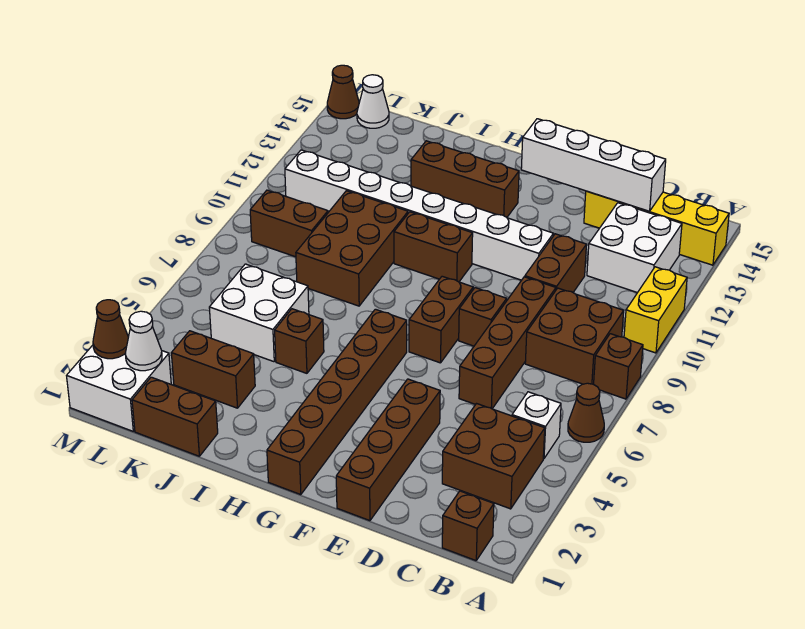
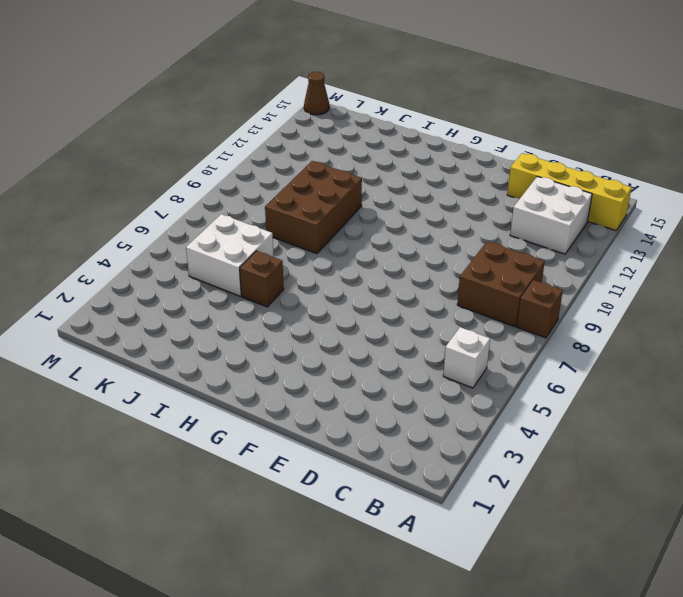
none -> brown cone A6 level 1
none -> yellow brick A10:A11 level 1
none -> brown brick B1 level 1
none -> brown brick B3:C4 level 1

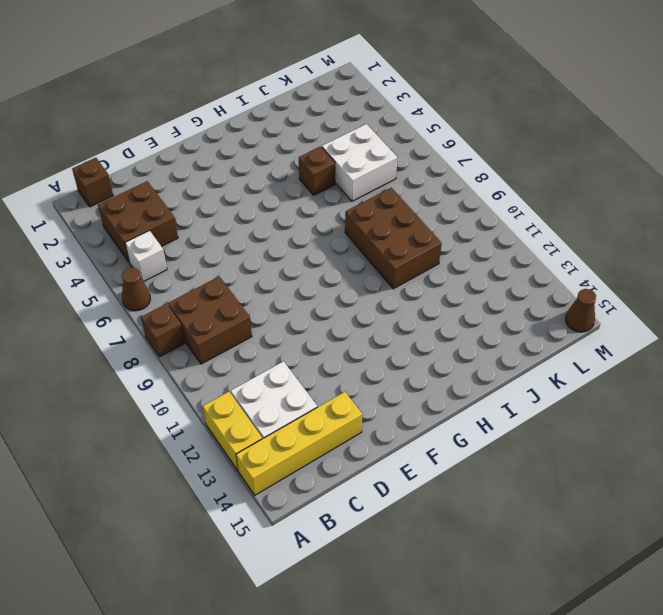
yellow brick A12:A13 level 1 -> yellow brick A10:A11 level 1
none -> brown brick D6:D9 level 1
none -> brown brick D10:D11 level 1
none -> brown brick E1:E4 level 1
none -> brown brick E8 level 1

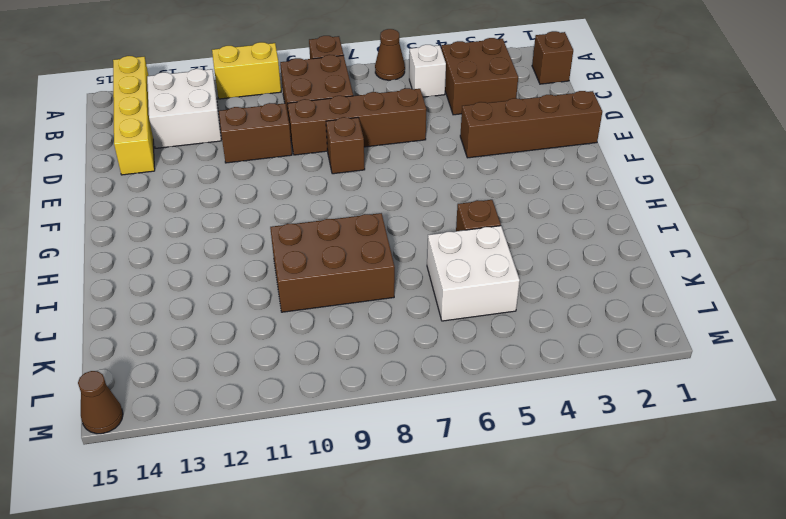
none -> white brick E11:L11 level 1
none -> brown brick F7:F8 level 1
none -> brown brick G1:G6 level 1
none -> brown brick G10:H10 level 1

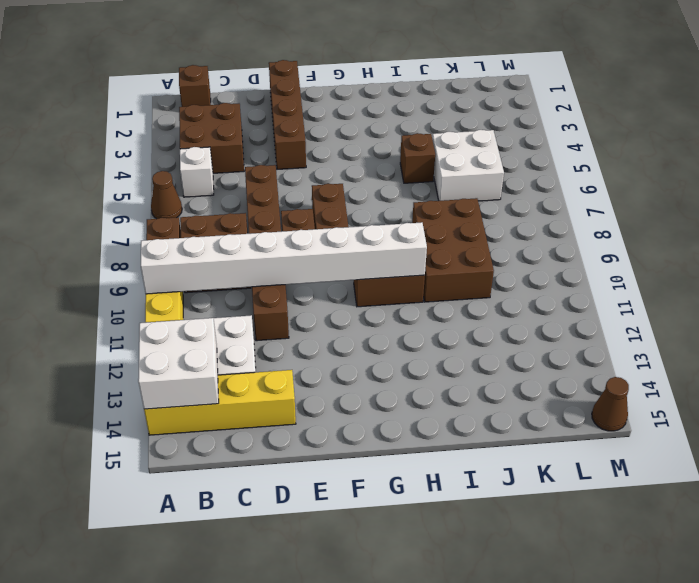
white brick A10:H10 level 2 -> white brick E11:L11 level 1
white brick A13:B14 level 2 -> white brick L1:M2 level 1
none -> brown brick G1:G6 level 1
none -> brown brick G13:I13 level 1
none -> brown brick J1:K1 level 1
none -> brown brick J3:K3 level 1

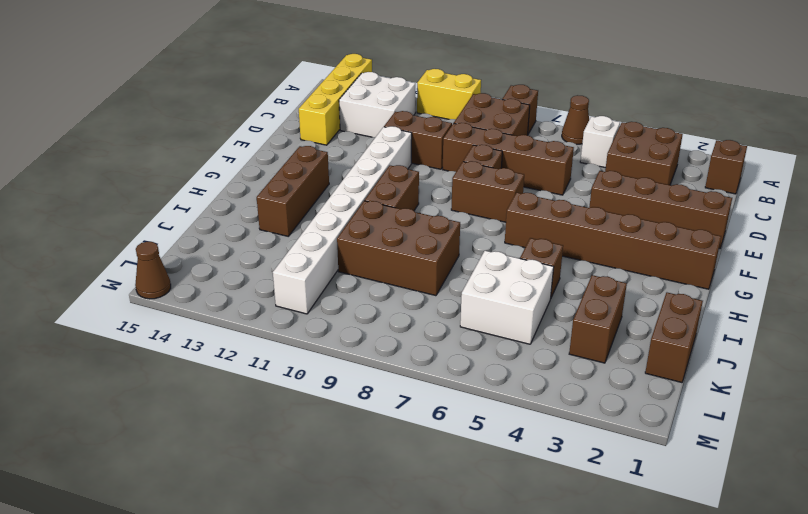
none -> brown brick K9:L9 level 1
none -> white brick L1:M2 level 1
none -> white cone L15 level 1
none -> white brick C14:F14 level 2

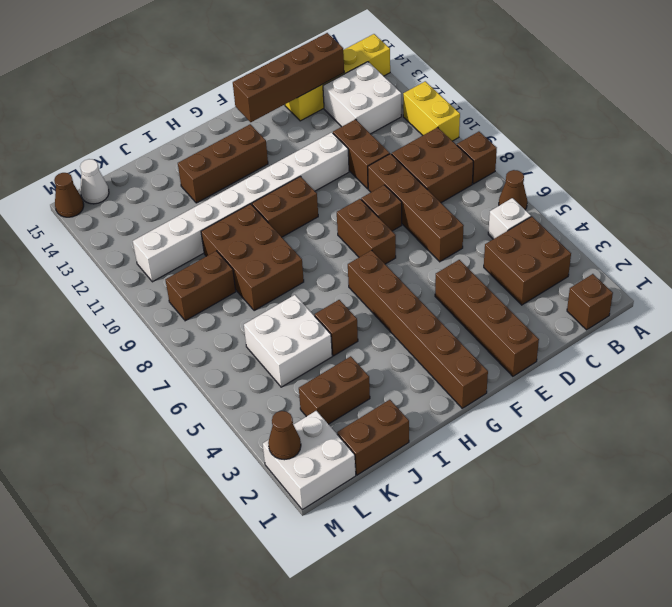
brown brick C14:F14 level 2 -> white brick C14:F14 level 2
none -> white cone L2 level 2

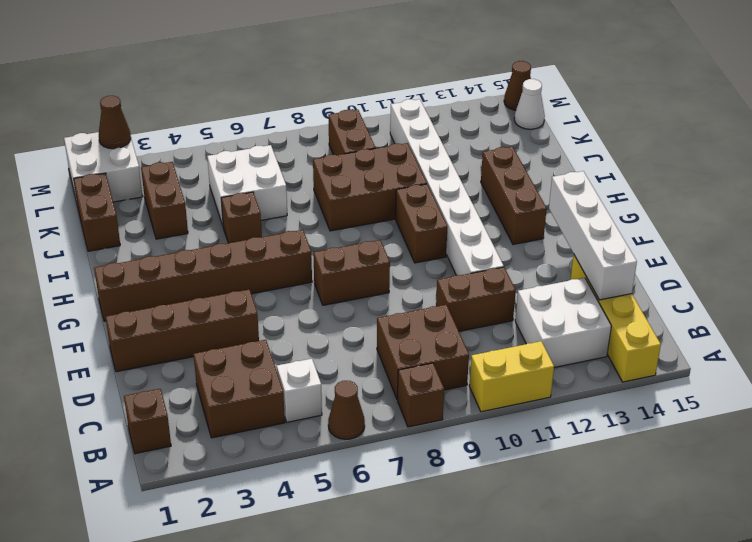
none -> brown brick D6:D9 level 1
none -> brown brick E8 level 1
none -> white cone L2 level 2

